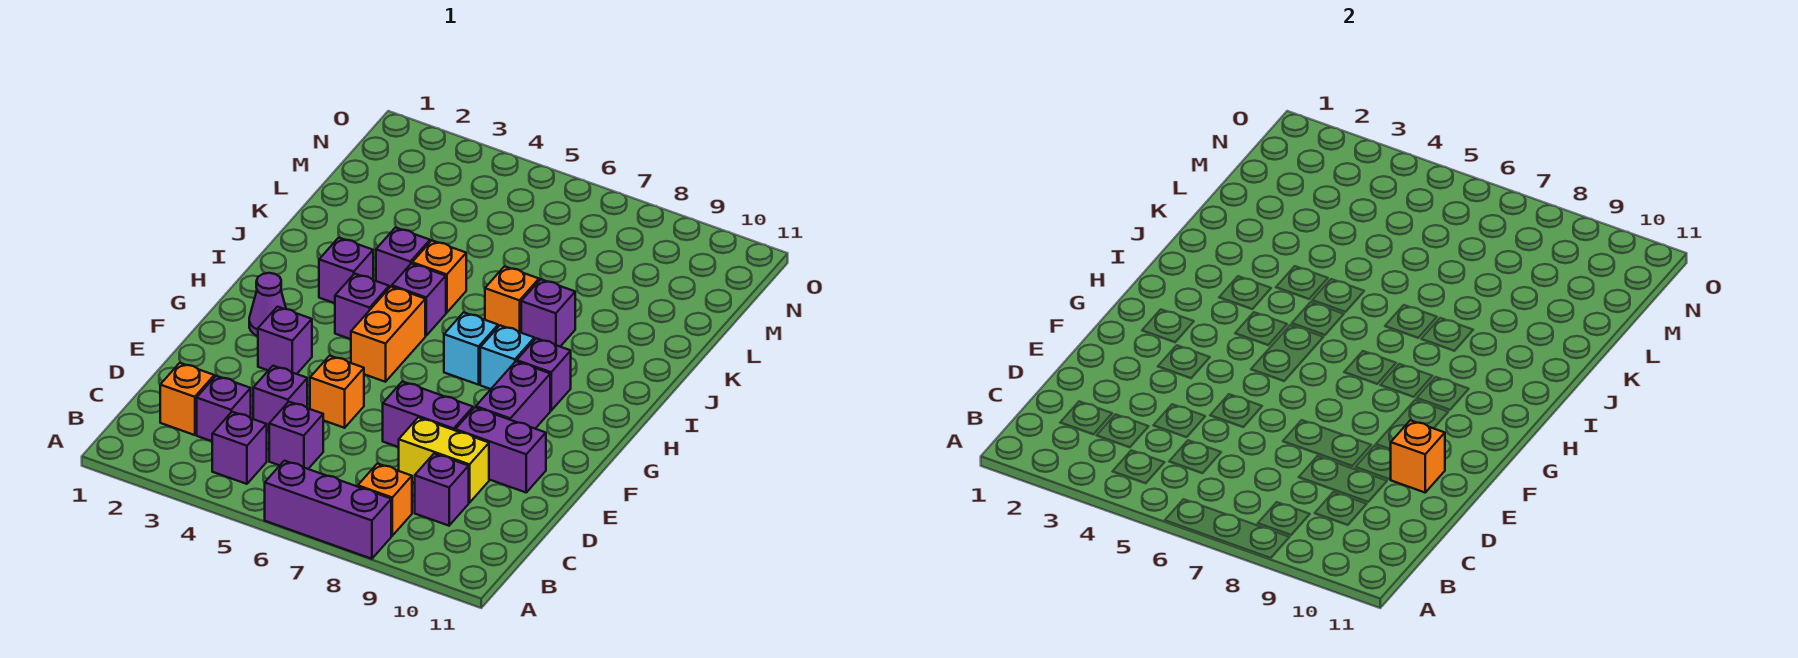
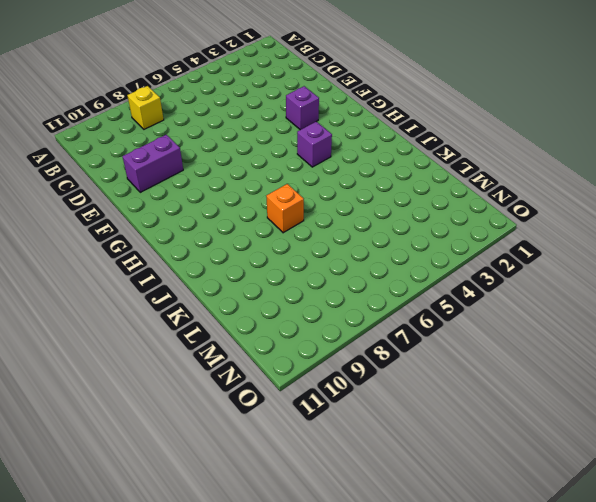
yellow brick B8 level 1 -> orange brick B8 level 1
none -> purple brick A6:A8 level 1
none -> purple brick B4 level 1
none -> orange brick C2 level 1

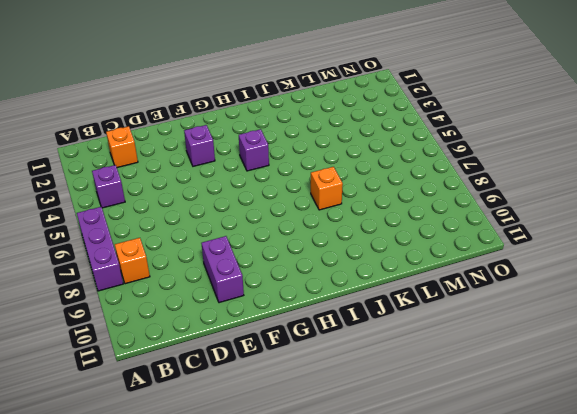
none -> purple brick C3 level 1
none -> purple brick C5 level 1
none -> purple brick C9 level 1

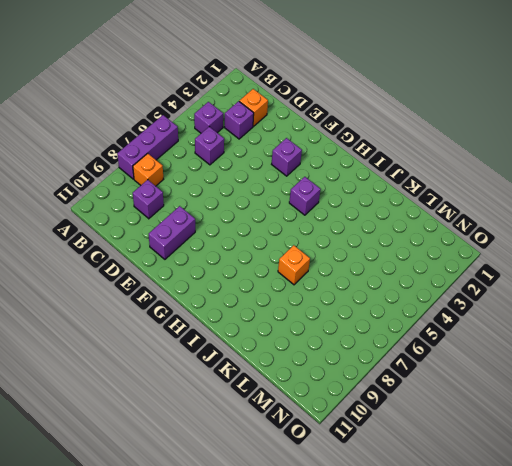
none -> purple brick D4 level 1
none -> yellow brick D8:D9 level 1
none -> orange brick E5 level 1

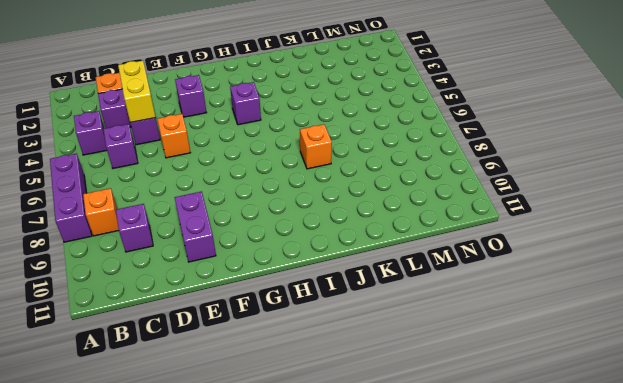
yellow brick D3:D4 level 2 -> yellow brick D8:D9 level 1
none -> purple brick E7:E8 level 1
none -> purple brick F9:G9 level 1
none -> purple cone G2 level 1

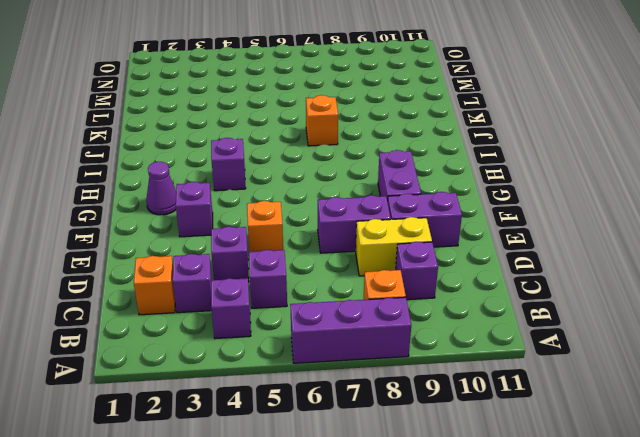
none -> orange brick G5:H5 level 1
none -> cyan brick H7 level 1
none -> cyan brick H8 level 1

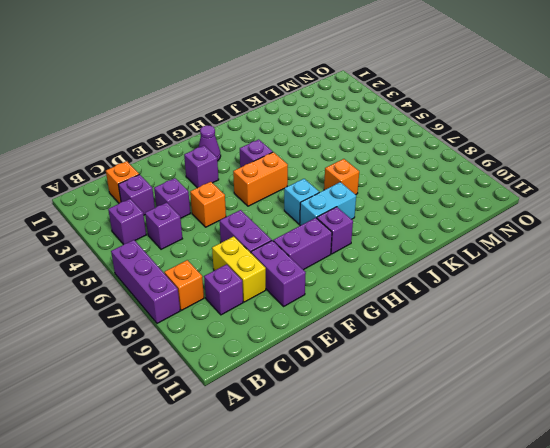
cyan brick H8:I8 level 1 -> cyan brick H8 level 1
none -> purple brick I3 level 1
none -> purple brick I5 level 1
none -> purple brick J4 level 1

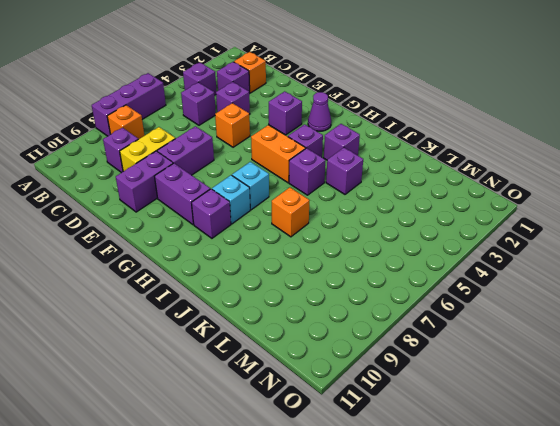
none -> orange brick J5 level 1
none -> purple brick J8 level 1
none -> orange brick E10 level 2

